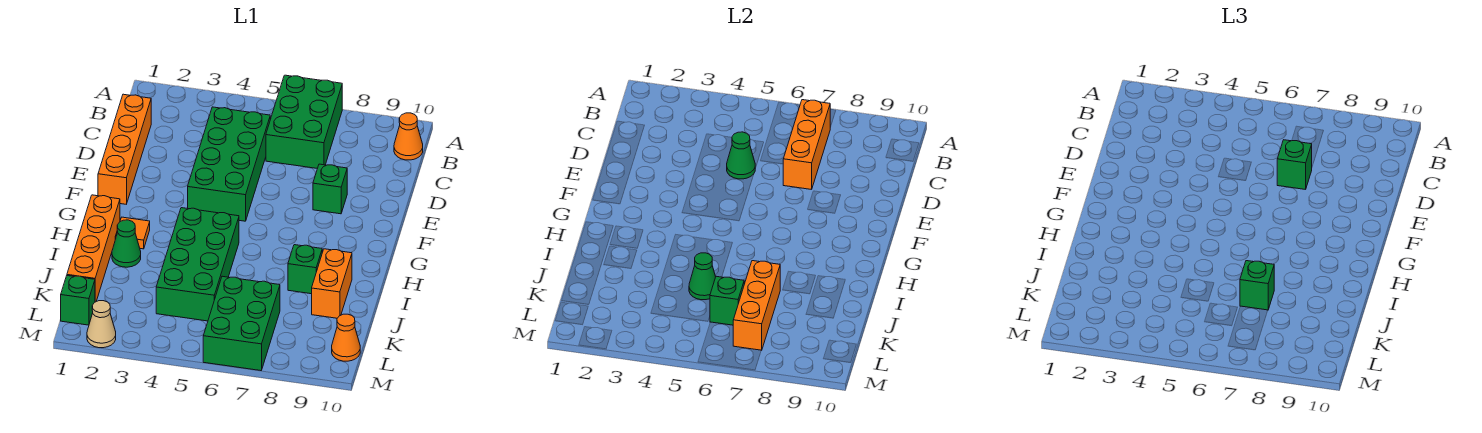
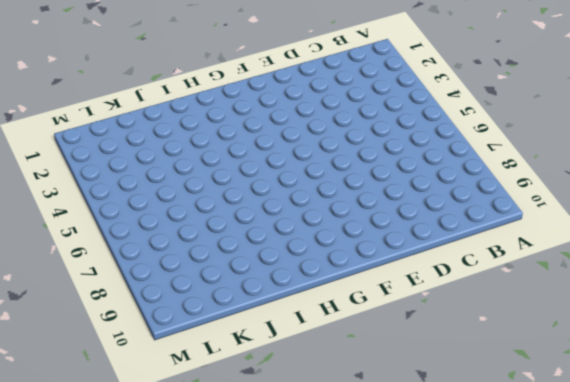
none -> green brick A6:C7 level 1
none -> orange cone B10 level 1
none -> orange brick C1:F1 level 1

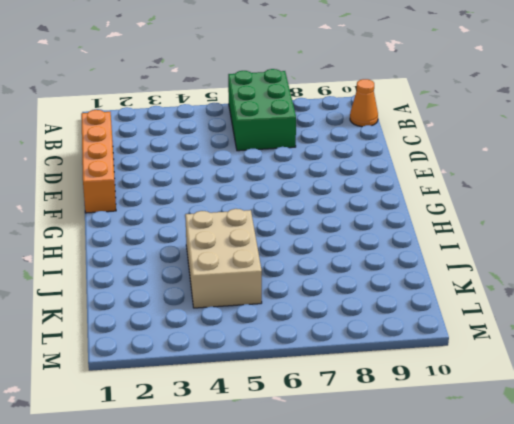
tan brick I4:K5 level 1 -> green brick H4:K5 level 1
none -> green brick C4:F5 level 1
none -> green brick E8 level 1
none -> orange brick H1:K1 level 1

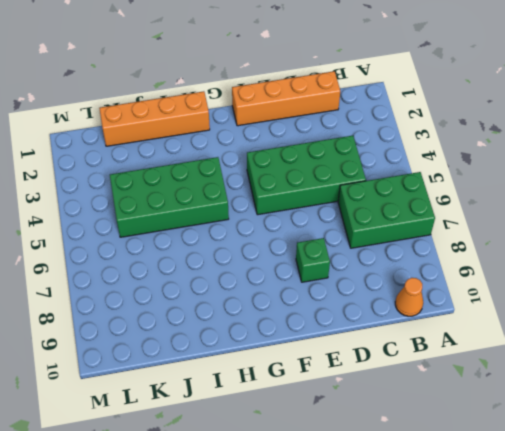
none -> orange tile H2 level 1
none -> green cone I2 level 1
none -> green brick I8 level 1

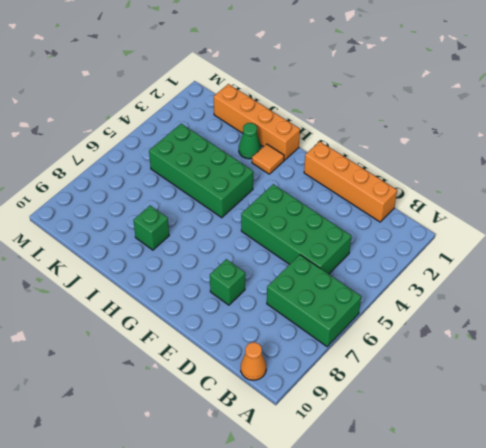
none -> orange brick I9:J9 level 1
none -> green brick K6:M7 level 1
none -> green brick L1 level 1

